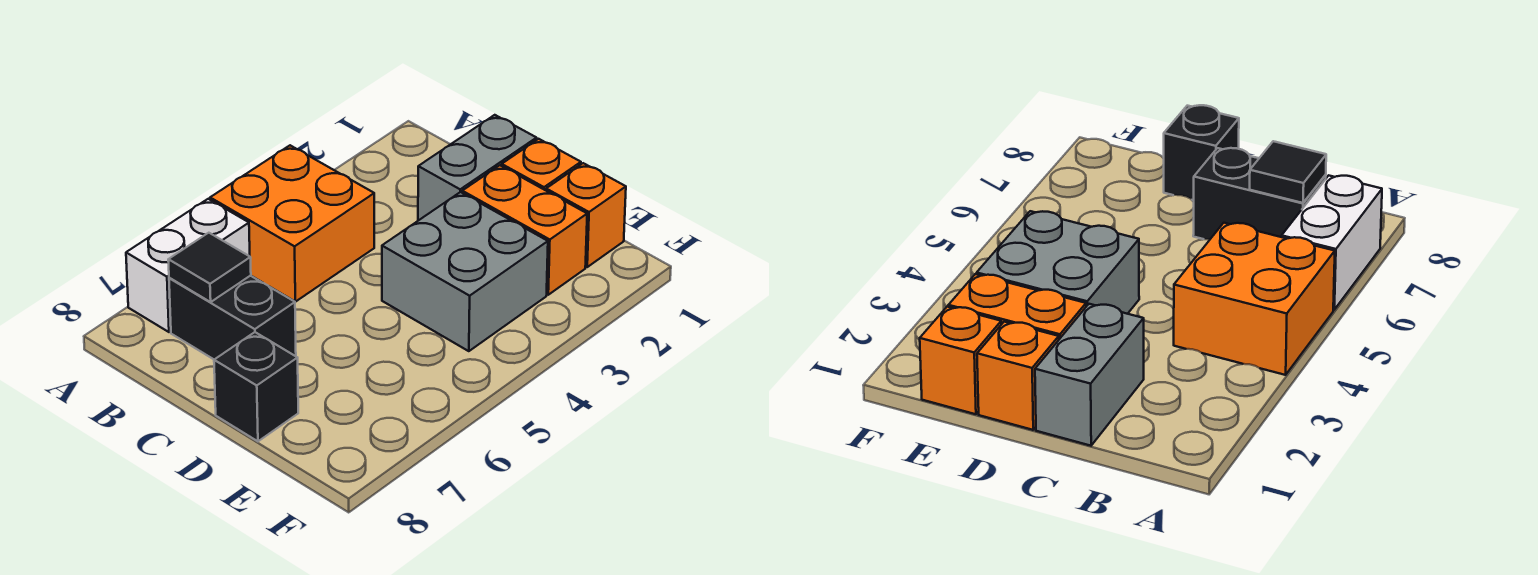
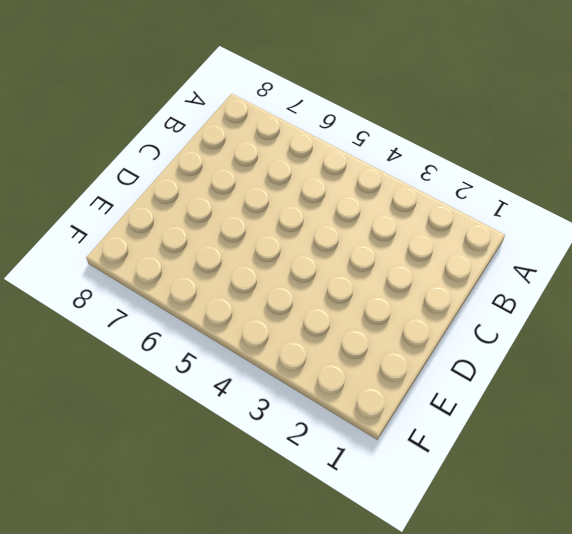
none -> orange brick A4:B5 level 1
none -> white brick A6:A7 level 1

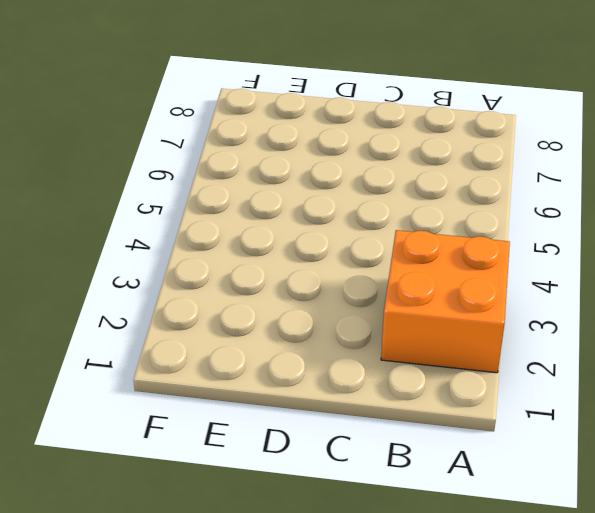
orange brick A2:B3 level 1 -> orange brick A4:B5 level 1
none -> white brick A6:A7 level 1
none -> black brick B7:C7 level 1

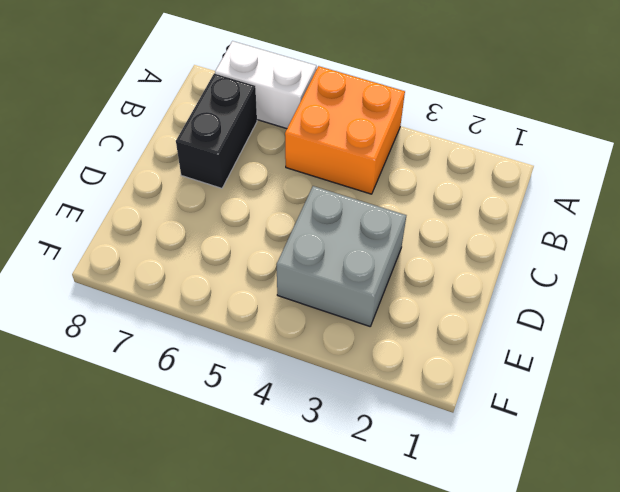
none -> grey brick C1:C2 level 1
none -> orange brick D1 level 1

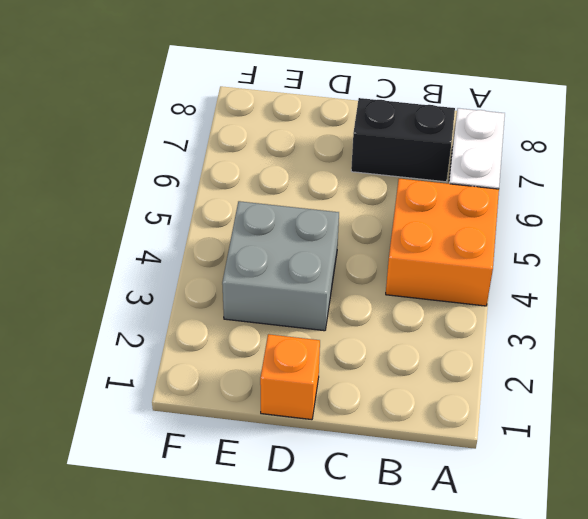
none -> grey brick C1:C2 level 1
none -> orange brick D2:E2 level 1

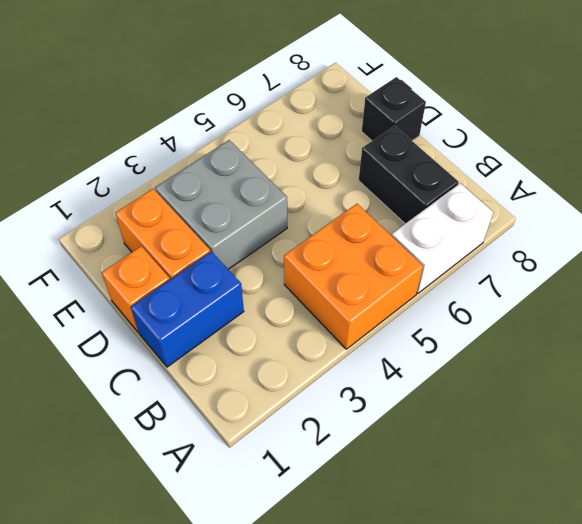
blue brick C1:C2 level 1 -> grey brick C1:C2 level 1
none -> orange brick E1 level 1
none -> black tile B7 level 2

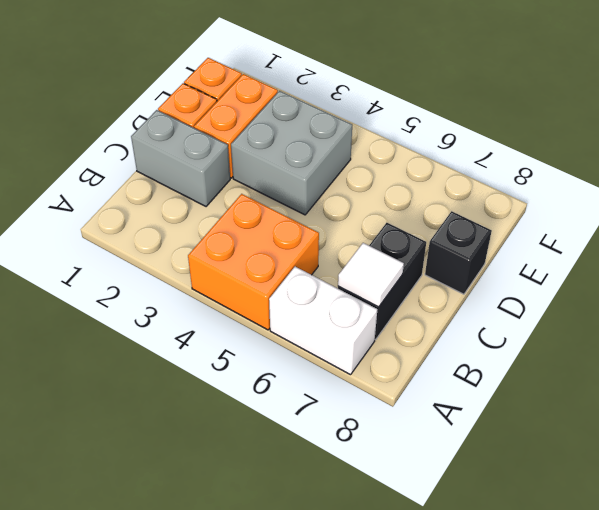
white tile B7 level 2 -> black tile B7 level 2

